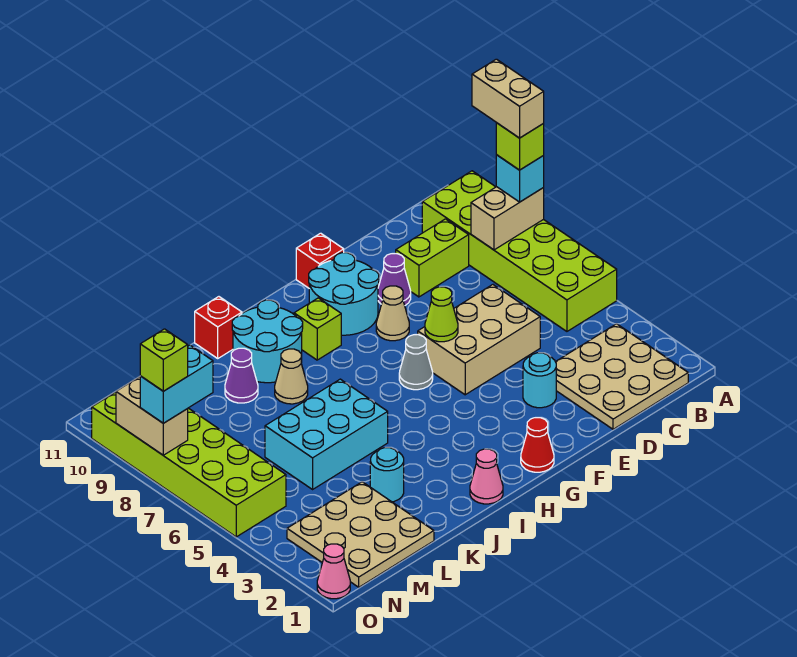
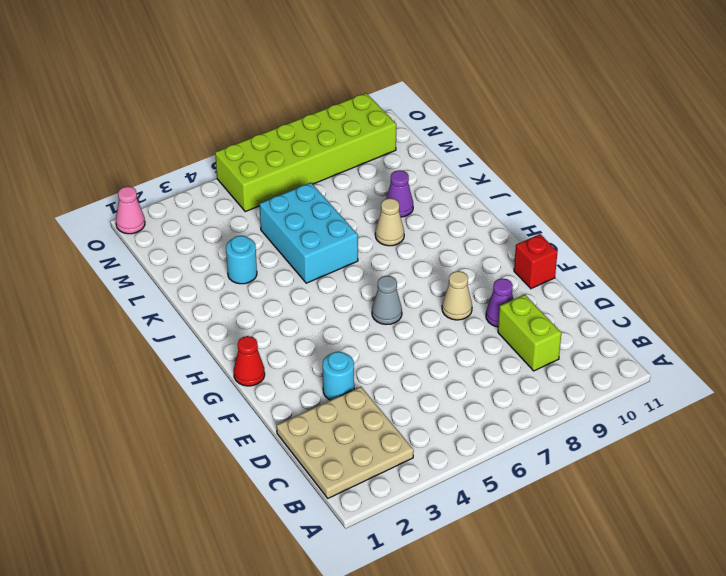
none -> lime brick A5:B10 level 1
none -> tan brick D5:F6 level 1
none -> cyan round brick F9:G10 level 1
none -> lime brick H9 level 1

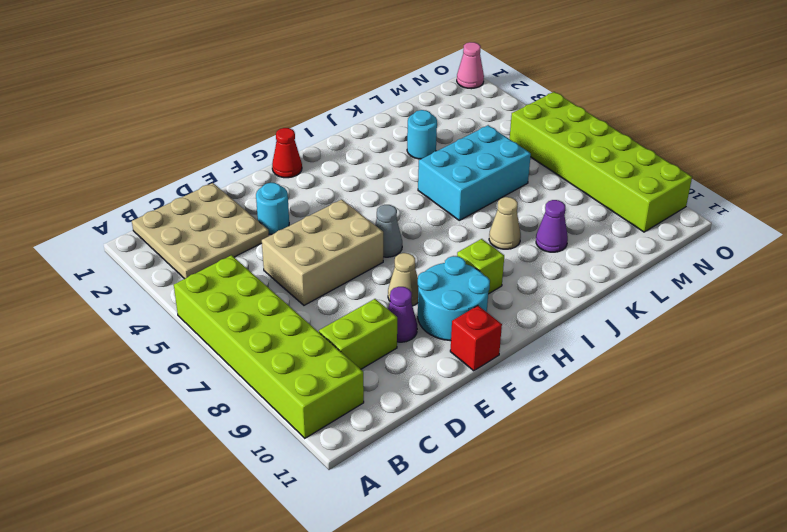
none -> pink cone I1 level 1
none -> cyan round brick I9:J10 level 1
none -> red brick J11 level 1
none -> tan plate L1:N3 level 1

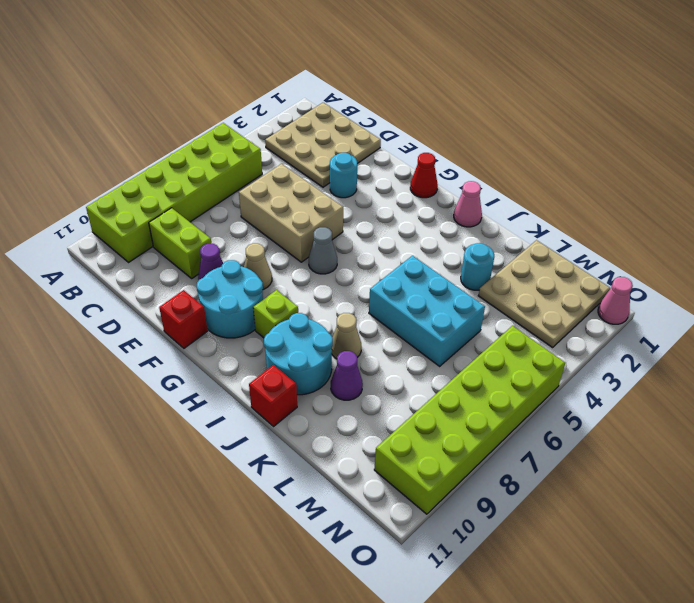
none -> tan brick A8:B8 level 2
none -> lime cone F6 level 2
none -> tan brick O8:O9 level 2
none -> cyan brick A8 level 3

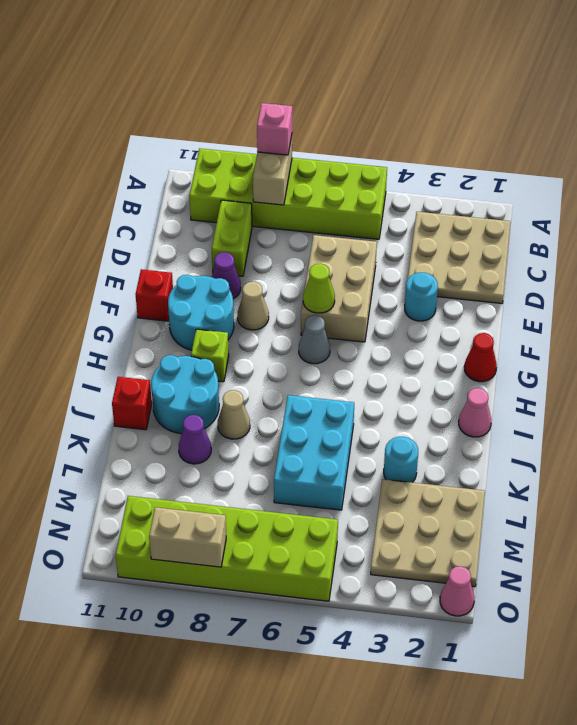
pink brick A8 level 3 -> cyan brick A8 level 3
none -> cyan brick N8:O8 level 3
none -> lime brick A8 level 4
none -> lime brick O8 level 4
none -> tan brick A8:A9 level 5

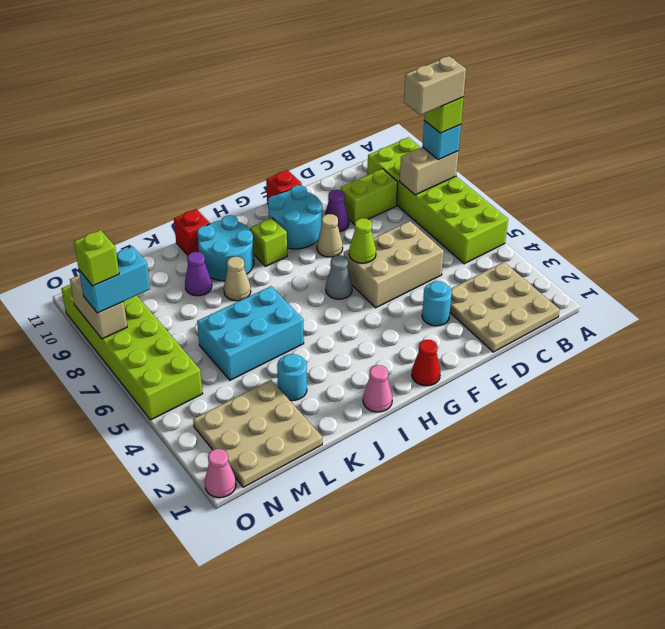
tan brick A8:B8 level 5 -> tan brick A8:A9 level 5

